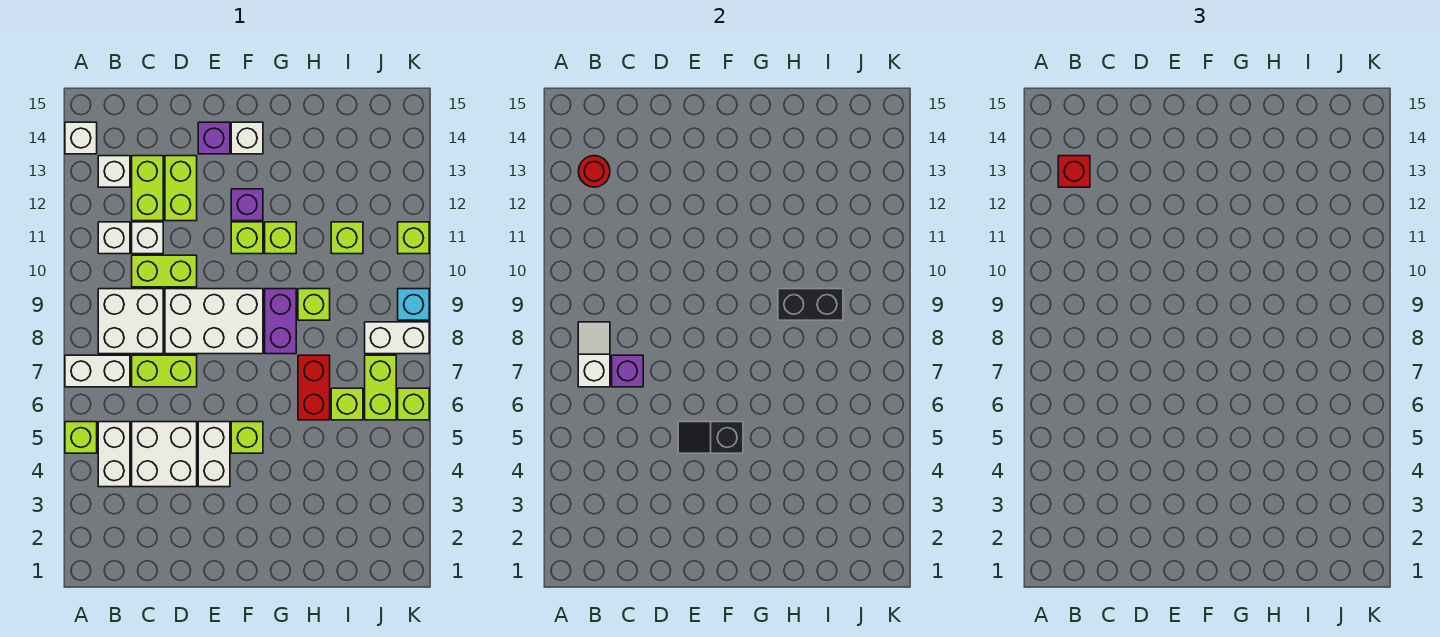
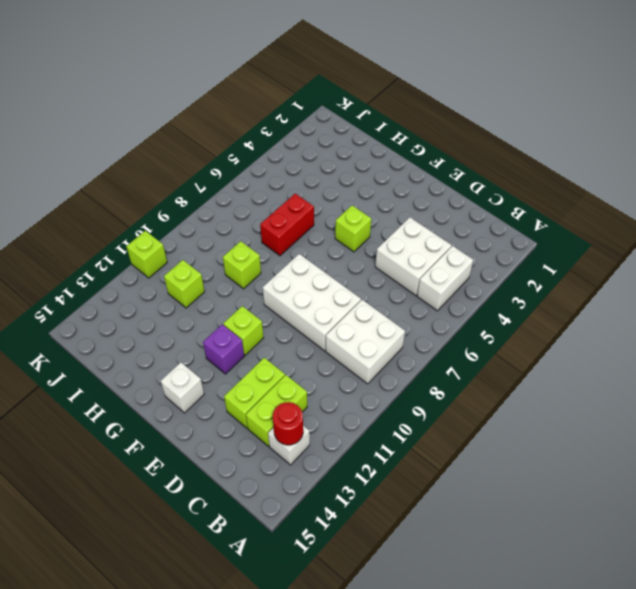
none -> lime brick A5 level 1
none -> white brick A7:B7 level 1
none -> white brick A14 level 1
none -> white brick B11 level 1

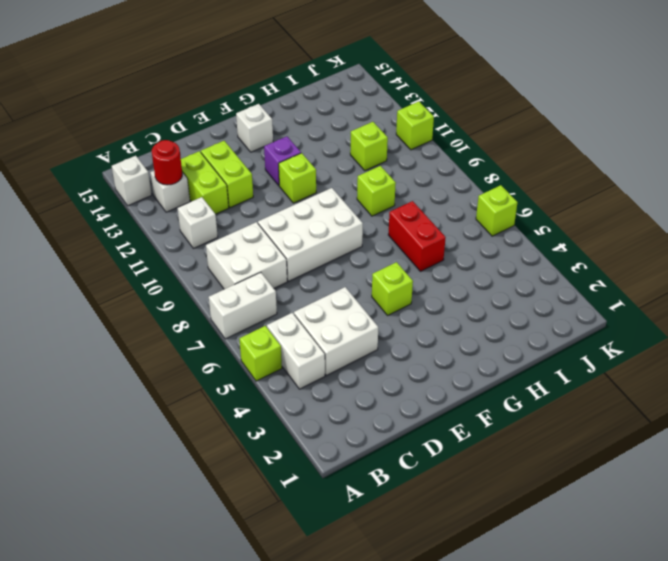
none -> lime brick C7:D7 level 1
none -> lime brick C10:D10 level 1
none -> white brick C11 level 1
none -> white brick E4:E5 level 1

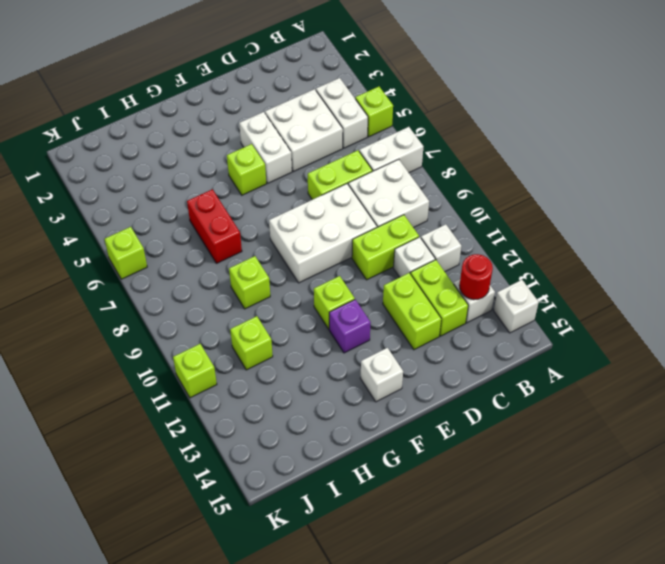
none -> purple brick E14 level 1
none -> purple brick G8:G9 level 1
none -> lime brick G11 level 1
none -> lime brick I6 level 1

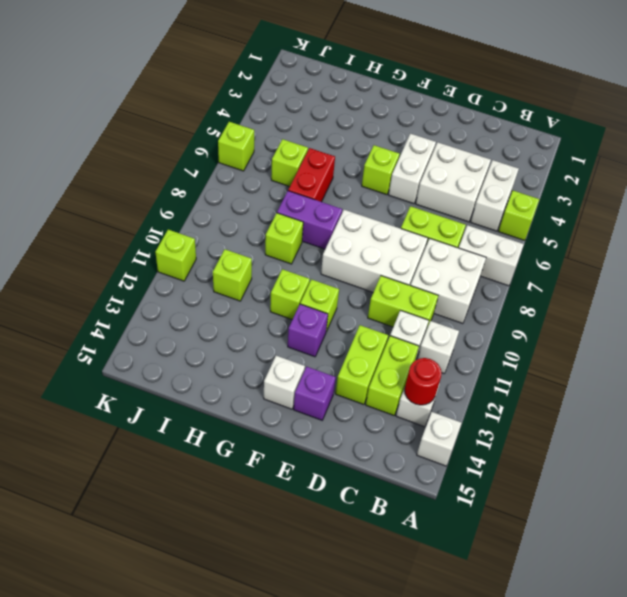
purple brick G8:H8 level 1 -> purple brick G8:G9 level 1
none -> lime brick J6:J7 level 1
none -> white brick J8:K8 level 1
none -> cyan brick K9 level 1
none -> white slope B7:B8 level 2 top 7

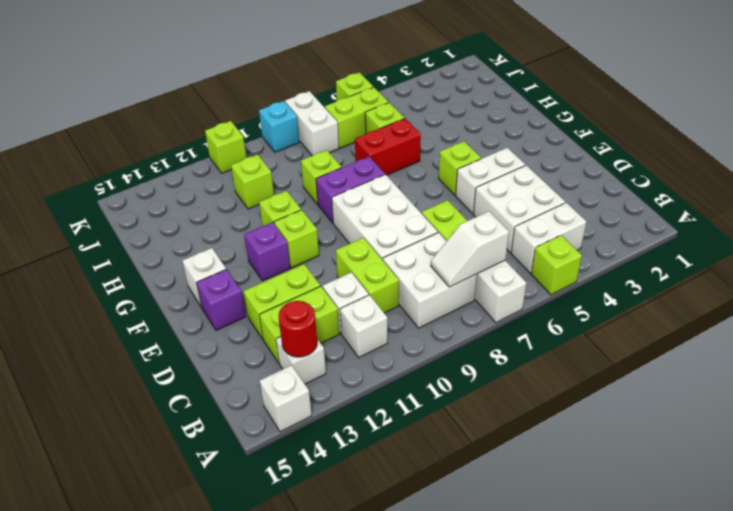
none -> purple brick C7 level 2
none -> black slope E5:F5 level 2 top F
none -> black brick H9:I9 level 2
none -> red brick B13 level 3

